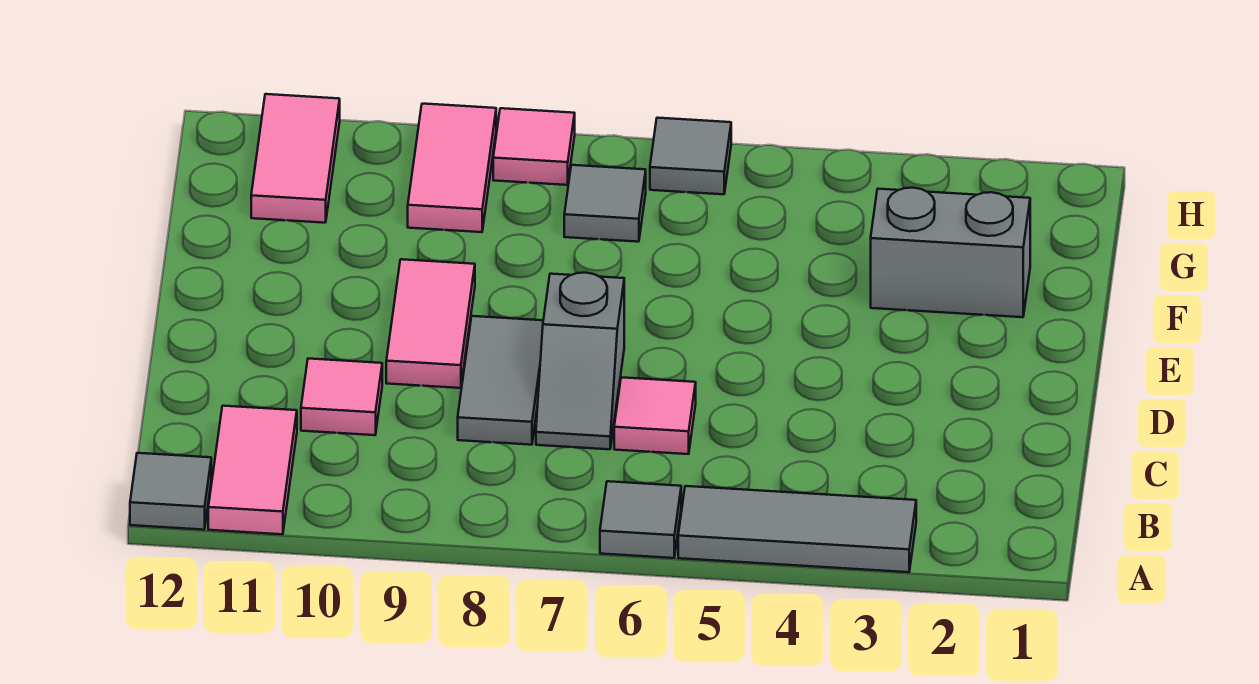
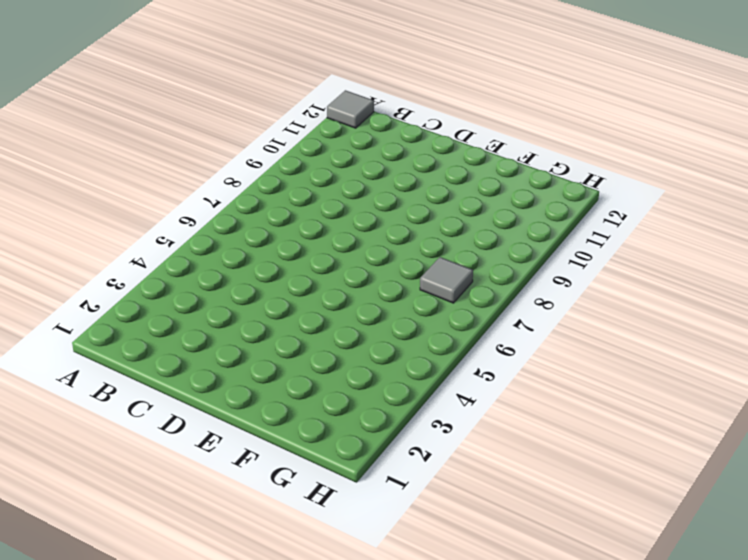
none -> grey tile A3:A5 level 1
none -> grey tile A6 level 1
none -> pink tile A11:B11 level 1

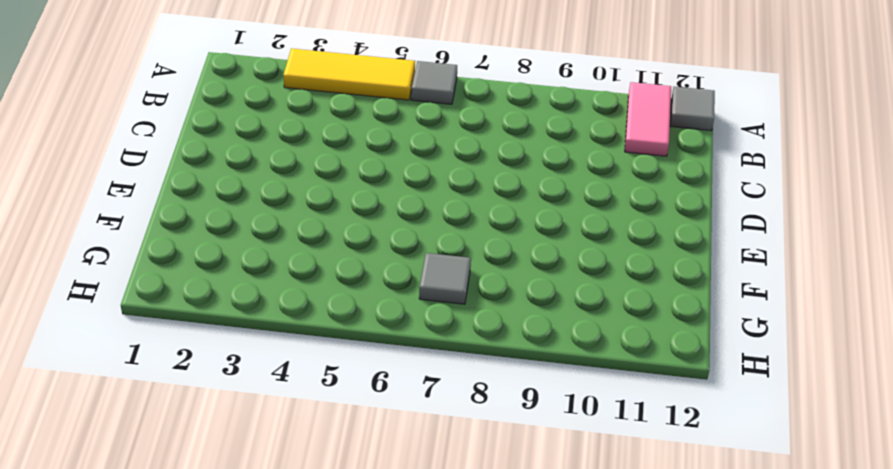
yellow tile A3:A5 level 1 -> grey tile A3:A5 level 1
none -> pink tile C6 level 1
none -> grey slope C7:D7 level 1 top D
none -> grey tile C8:D8 level 1

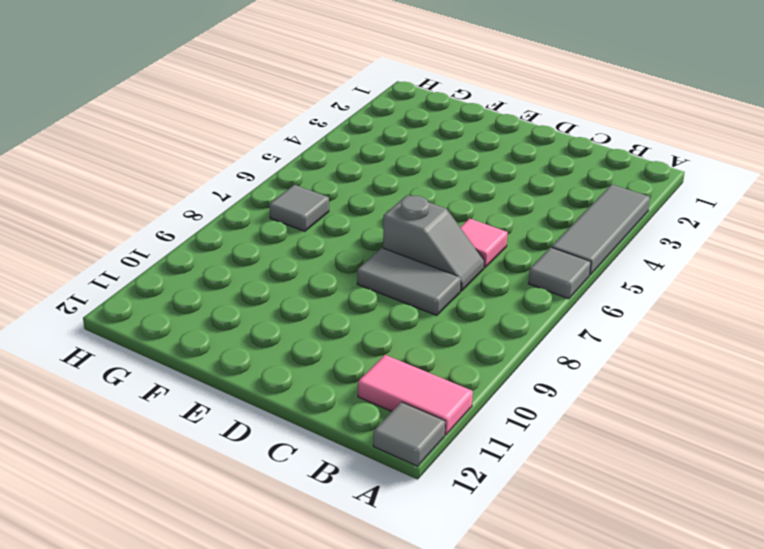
none -> pink tile C10 level 1
none -> pink tile D9:E9 level 1
none -> grey brick F2:F3 level 1

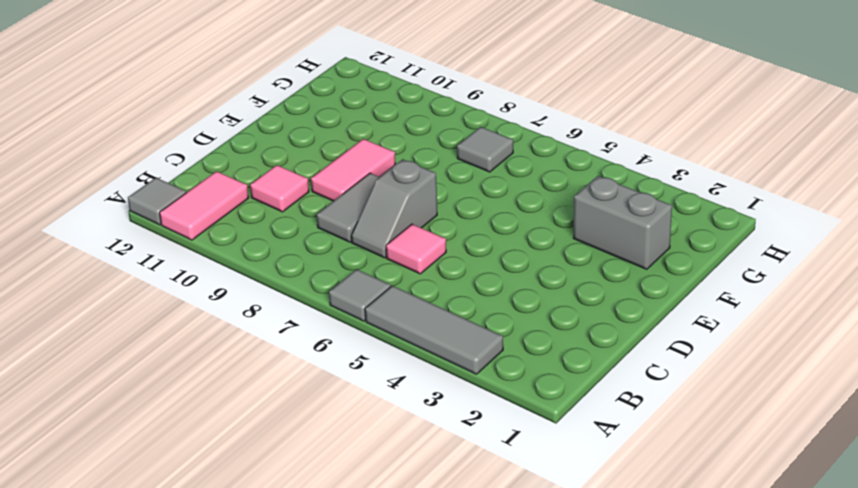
none -> pink tile G9:H9 level 1
none -> pink tile G11:H11 level 1
none -> grey tile H6 level 1

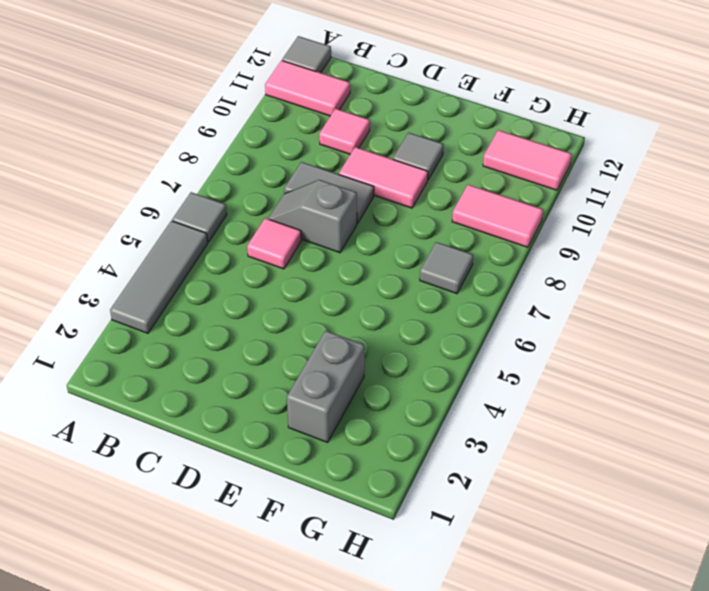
grey tile E10 level 1 -> grey tile H6 level 1
none -> pink tile H8 level 1

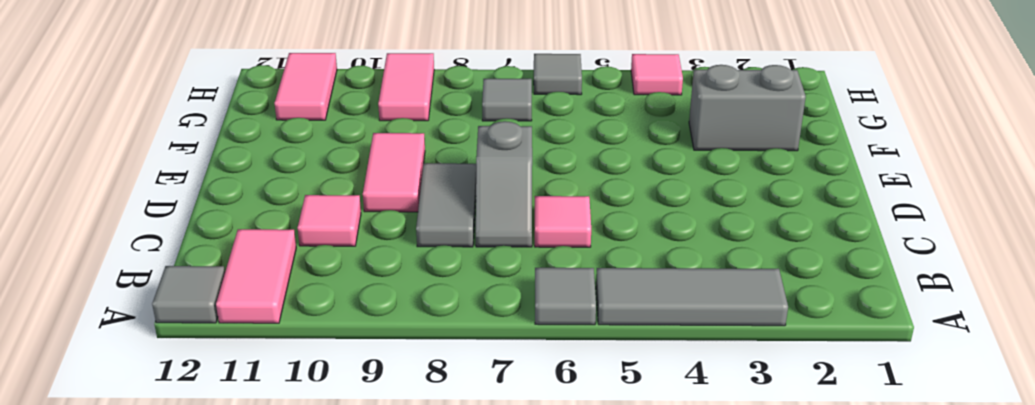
pink tile H4 level 1 -> pink tile H8 level 1

